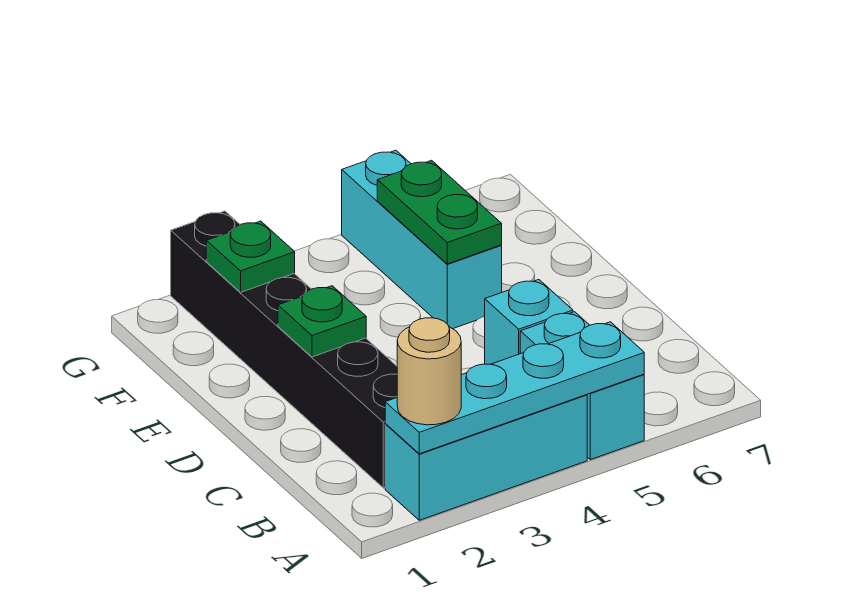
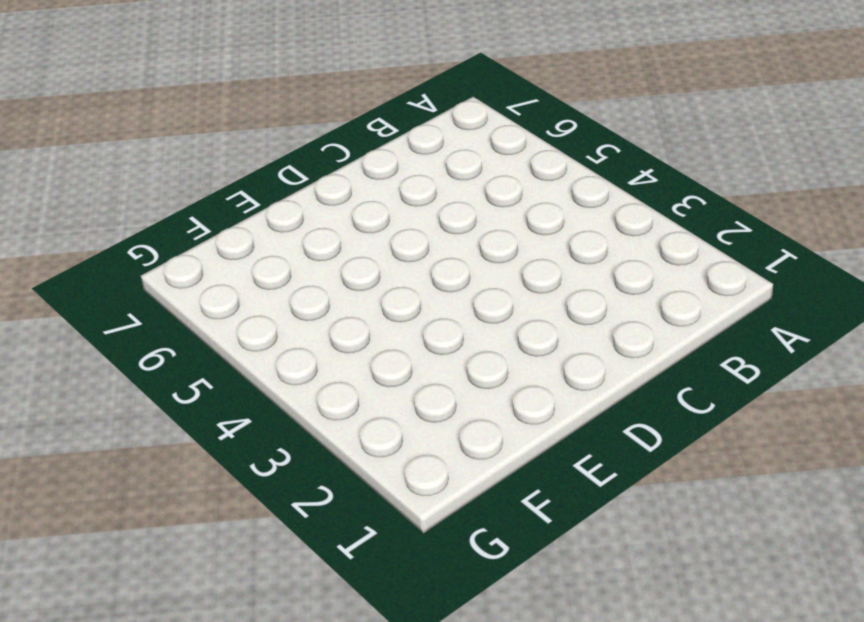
none -> cyan brick A2:A4 level 1
none -> cyan brick A5:B5 level 1

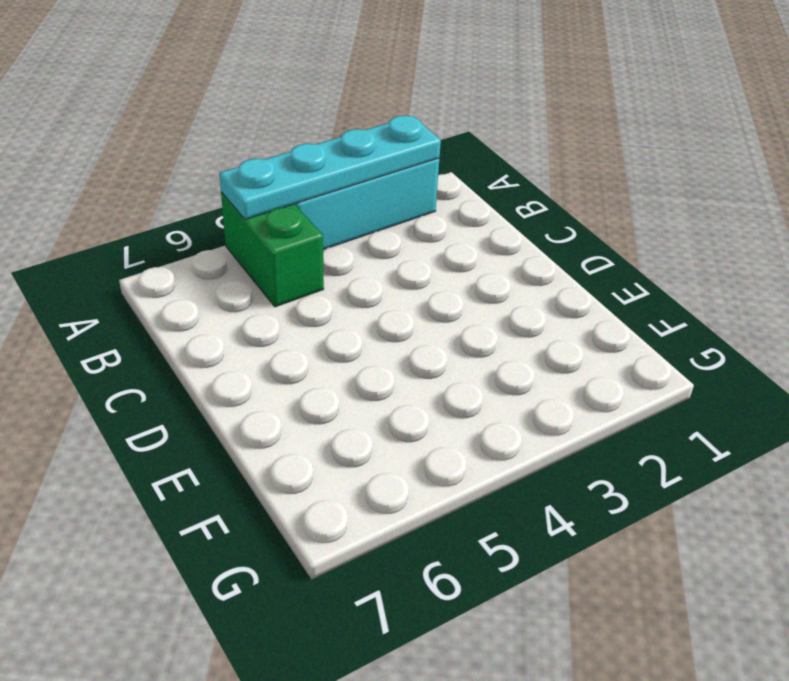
green brick A5:B5 level 1 -> cyan brick A5:B5 level 1
none -> black brick B2:G2 level 1
none -> cyan brick C5 level 1

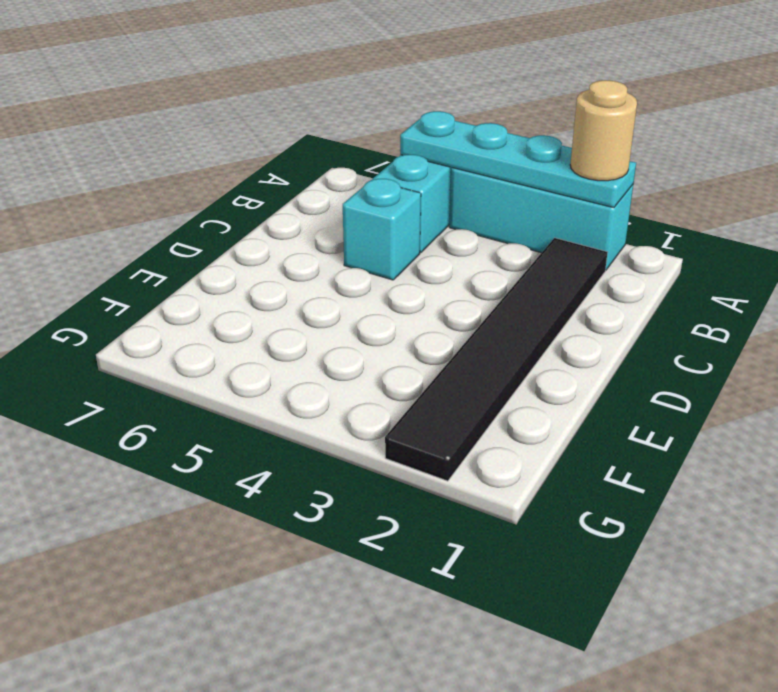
black tile B2:G2 level 1 -> black brick B2:G2 level 1
none -> cyan brick E5:G5 level 1
none -> green plate D2 level 2

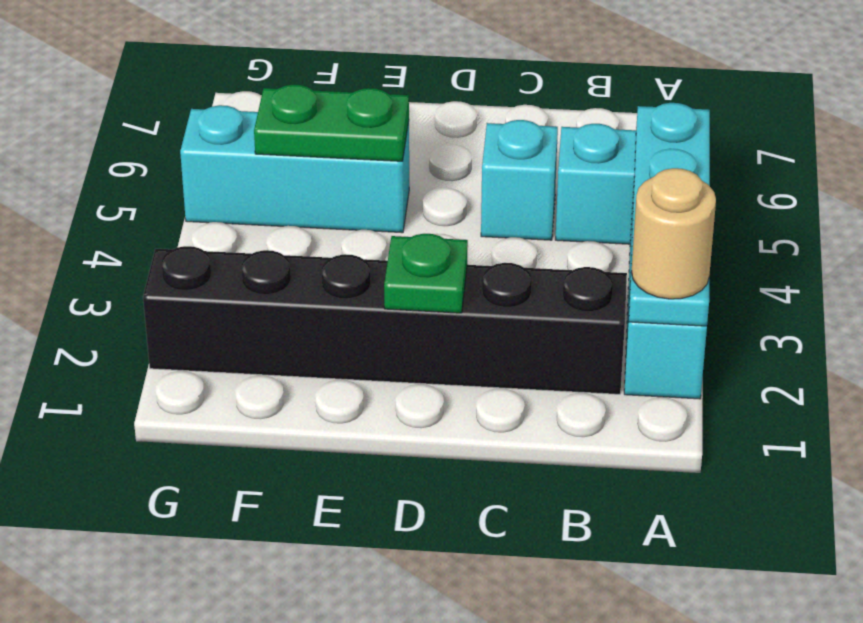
none -> green plate F2 level 2

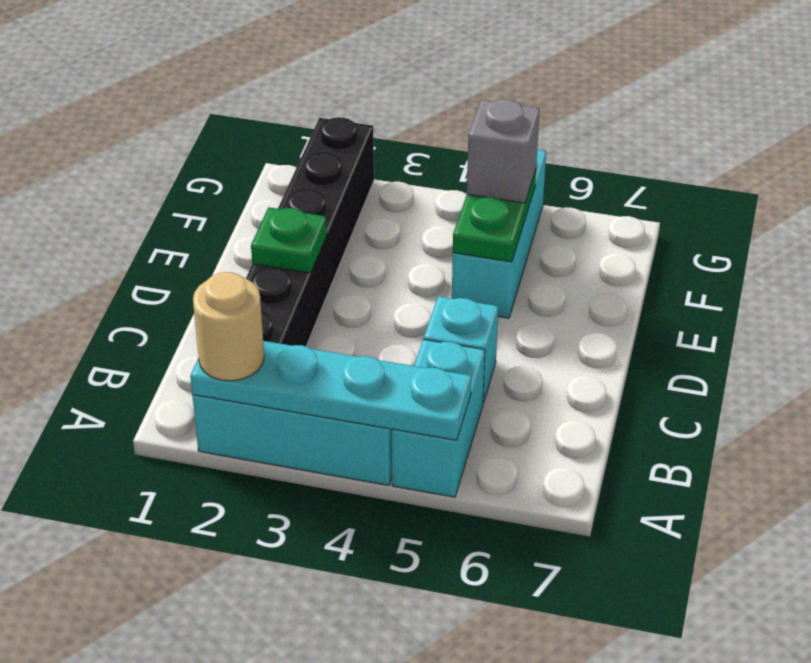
grey brick F5 level 3 -> none
none -> green plate F2 level 2

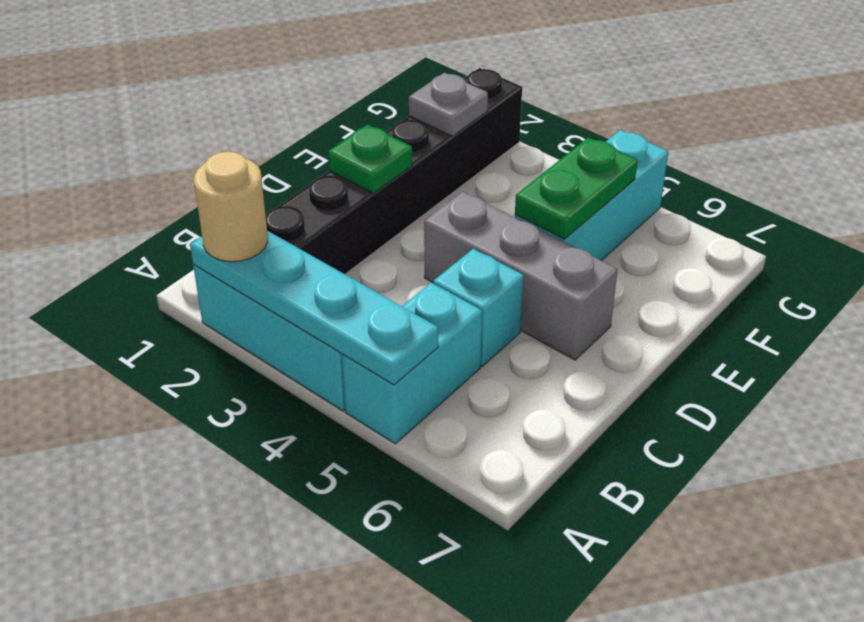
grey brick D4:D6 level 1 -> none
grey plate F2 level 2 -> green plate F2 level 2

